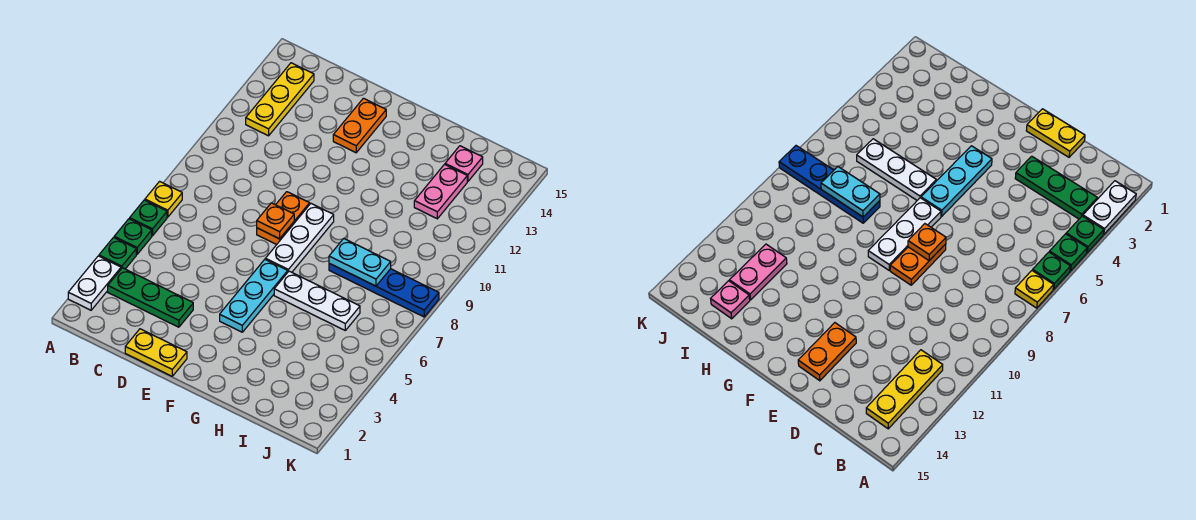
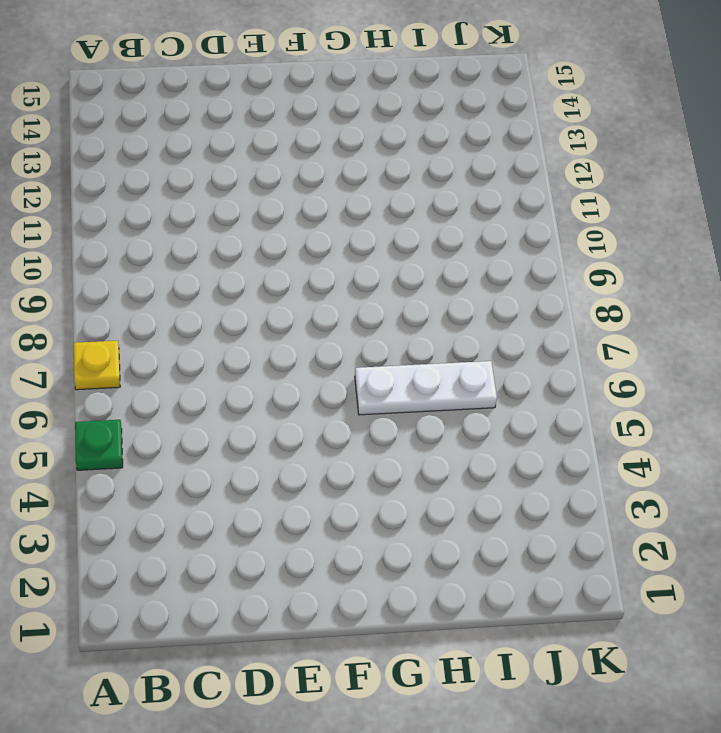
none -> white plate A2:A3 level 1
none -> green plate A4 level 1
none -> green plate A6 level 1

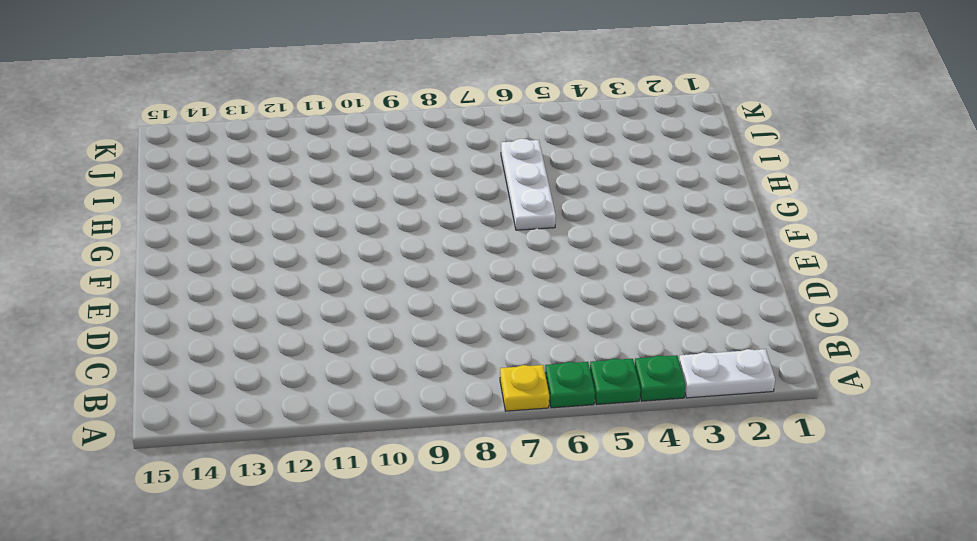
none -> green plate B3:D3 level 1
none -> yellow plate B12:B14 level 1
none -> yellow plate D1:E1 level 1

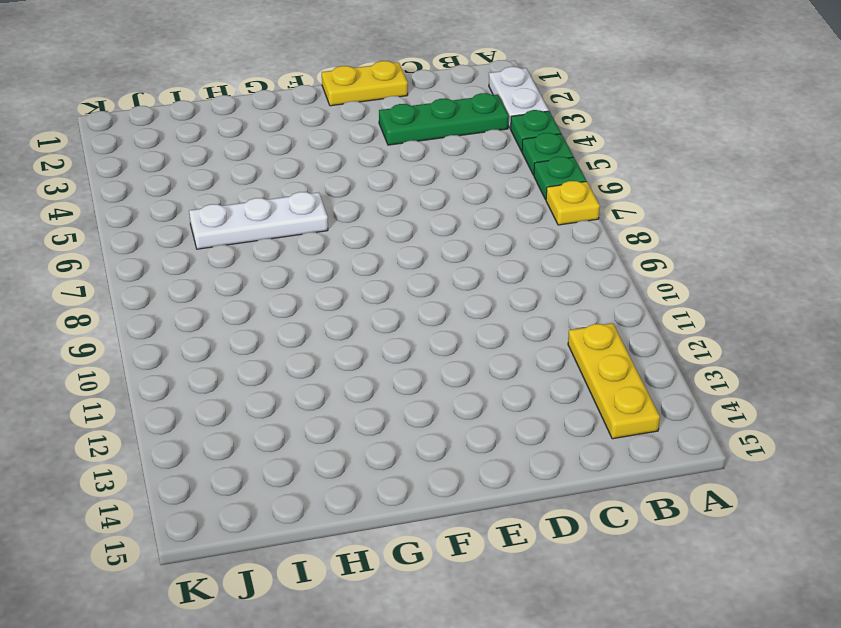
none -> orange plate E8:E9 level 1
none -> orange plate E13:E14 level 1
none -> cyan plate F4:F6 level 1

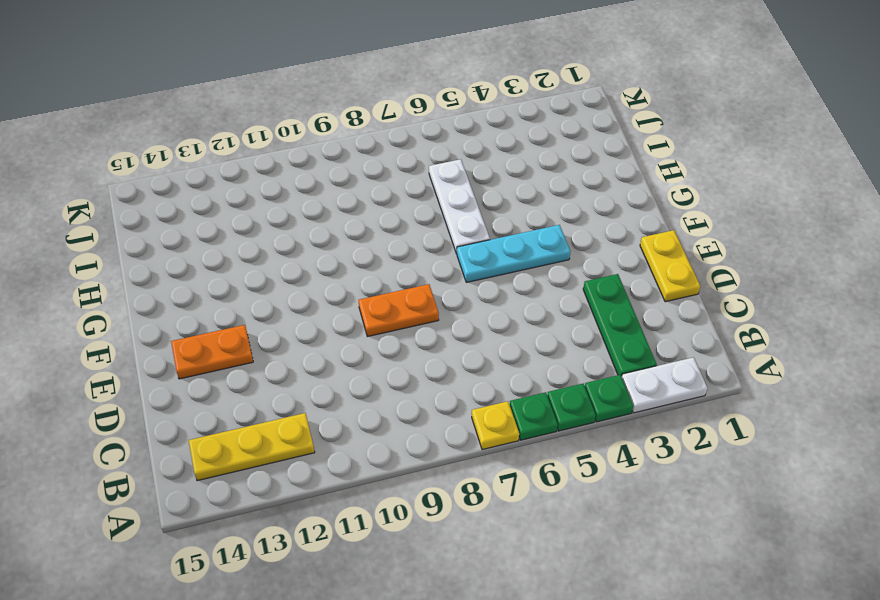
none -> white plate F7:F9 level 1
none -> blue plate H8:K8 level 1
none -> pink plate I12:I13 level 1

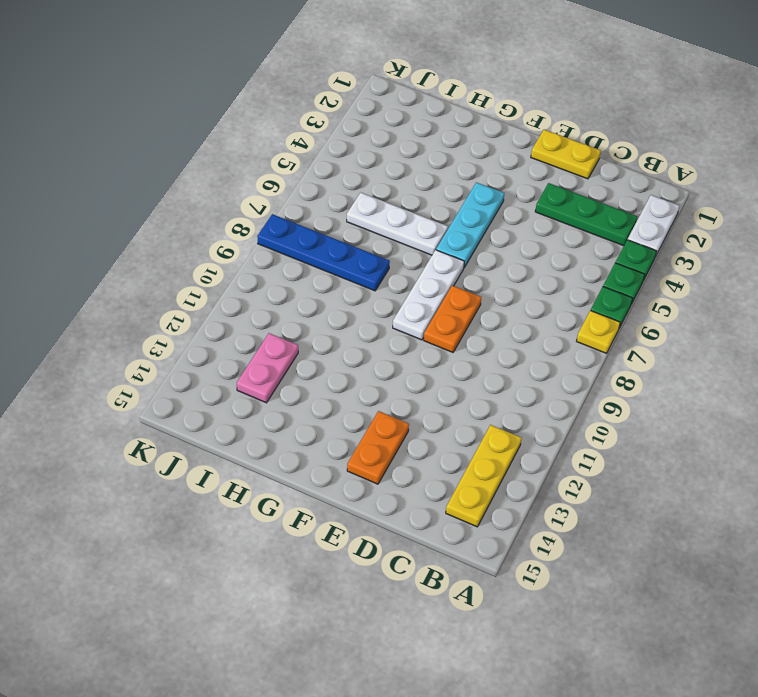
none -> pink plate I14 level 1
none -> orange plate E8 level 2
none -> cyan plate H8:I8 level 2

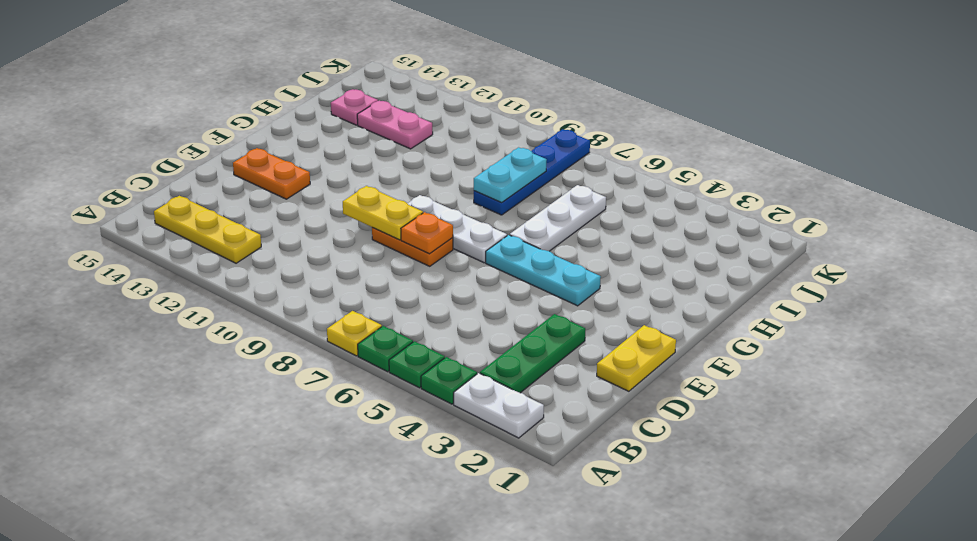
yellow plate E9:E10 level 2 -> none

